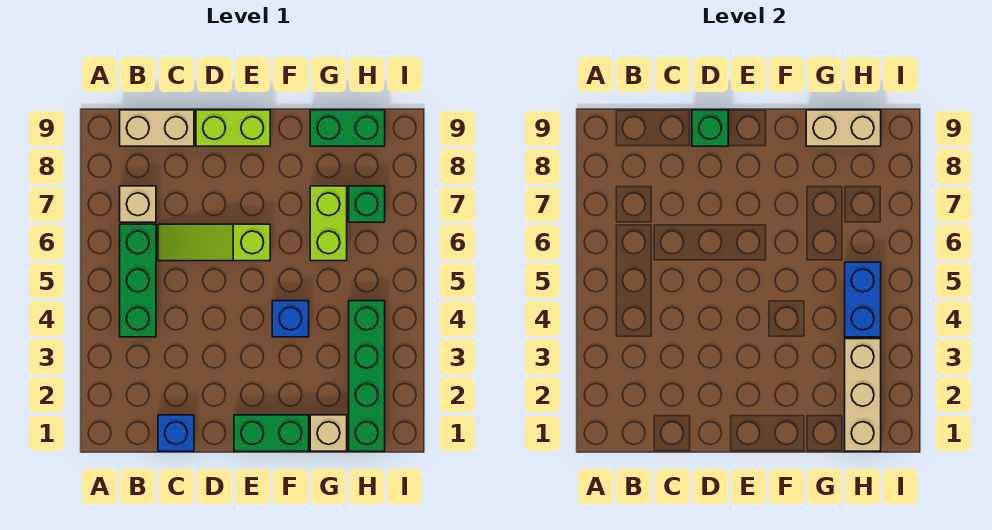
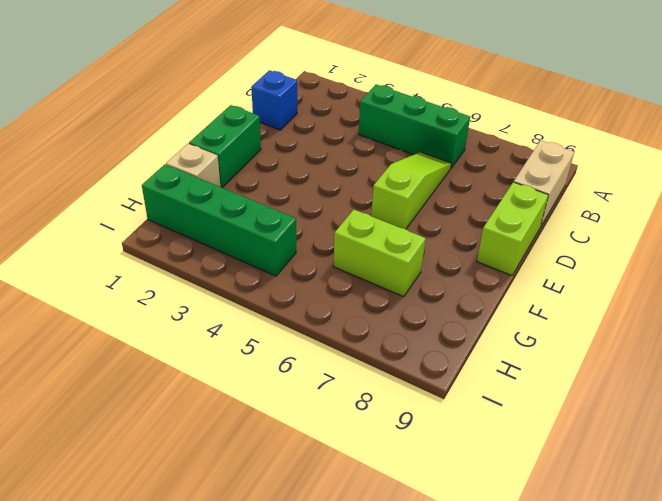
none -> tan brick B7 level 1
none -> blue brick F4 level 1
none -> green brick G9:H9 level 1

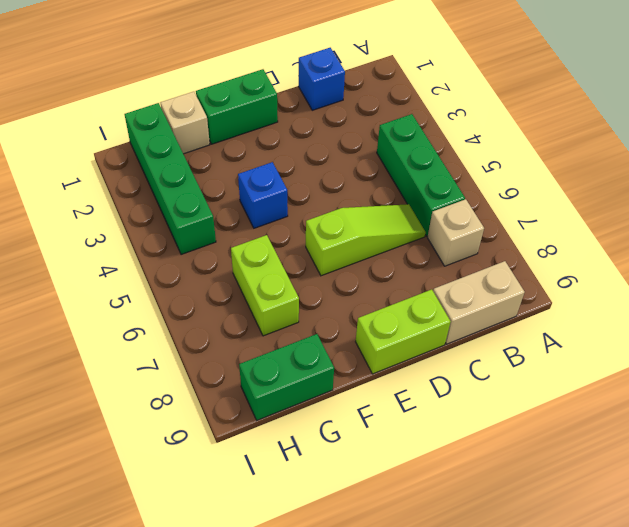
none -> green brick H7 level 1
none -> green brick D9 level 2
none -> tan brick G9:H9 level 2

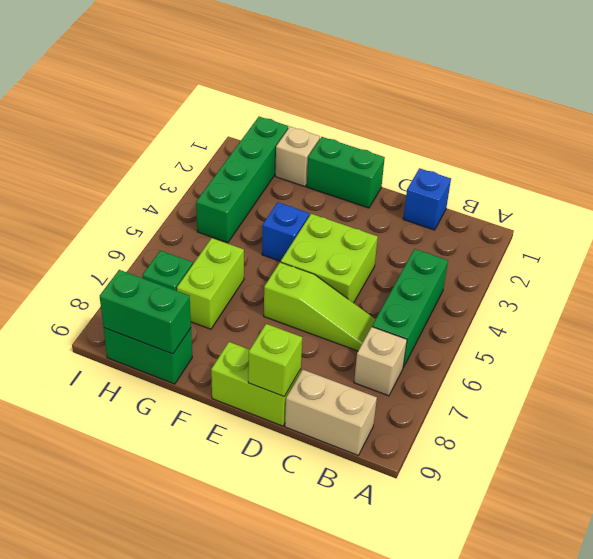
lime brick D4:E5 level 1 -> none
lime brick D9 level 2 -> green brick D9 level 2
green brick G9:H9 level 2 -> tan brick G9:H9 level 2
none -> tan brick H1:H3 level 2
none -> blue brick H4:H5 level 2

